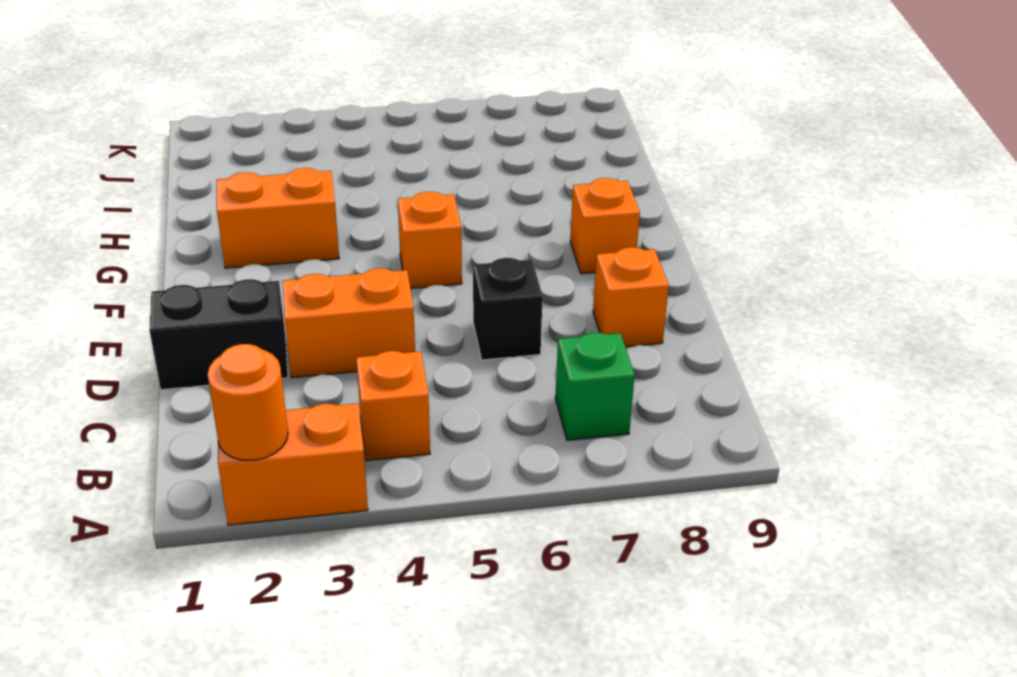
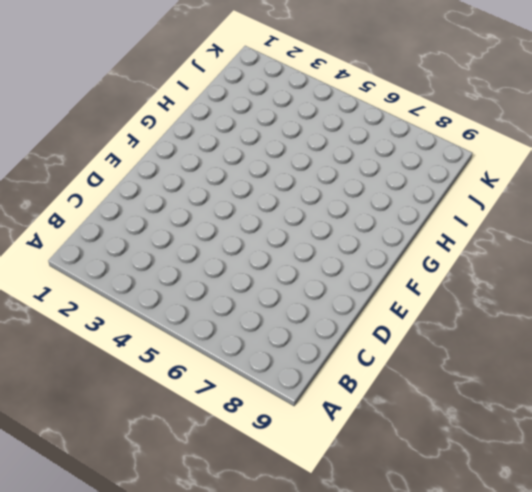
none -> orange brick A2:A3 level 1
none -> orange brick B4 level 1

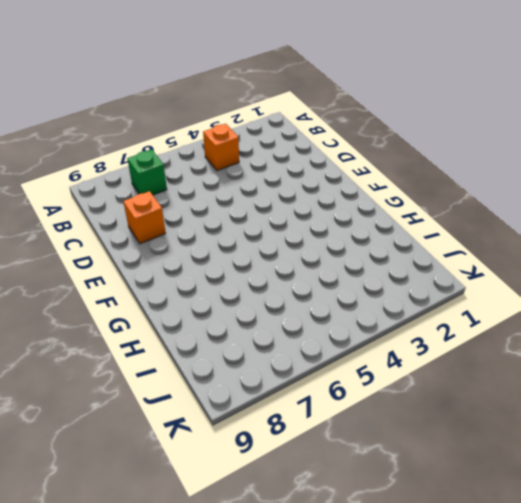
none -> orange brick A2:A3 level 1
none -> black brick D1:D2 level 1

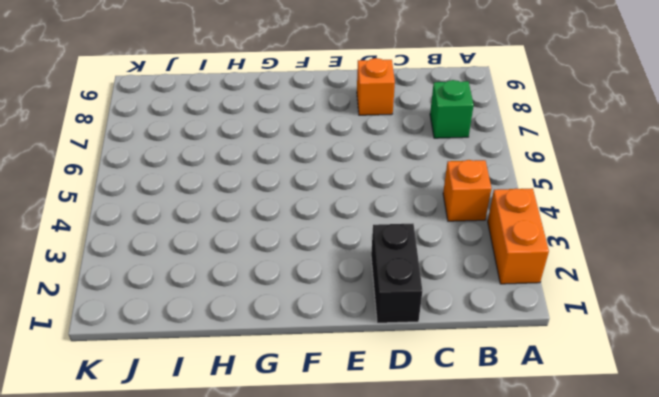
none -> orange brick D3:D4 level 1
none -> black brick D6 level 1

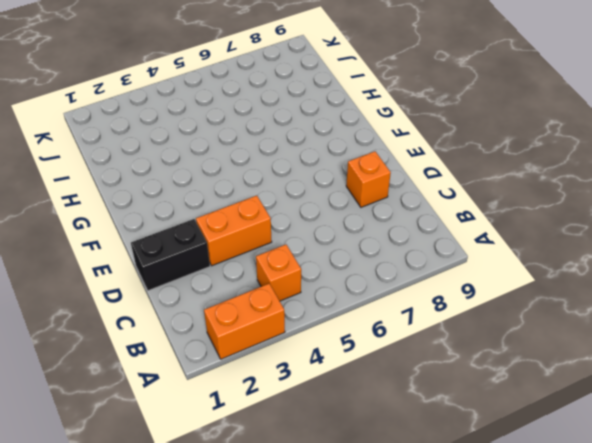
none -> green brick B7 level 1
none -> black brick D6 level 1

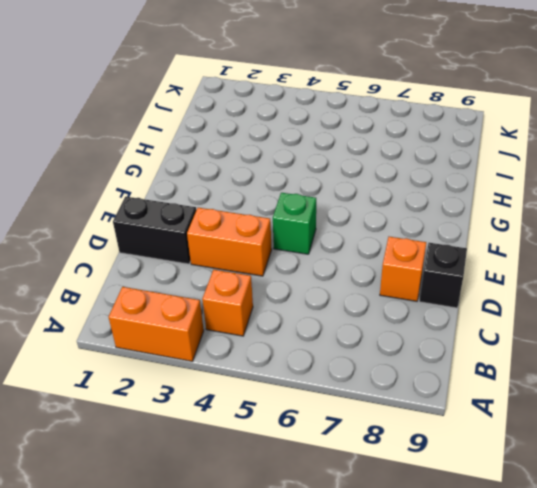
black brick D9 level 1 -> black brick D6 level 1
green brick E5 level 1 -> green brick B7 level 1
none -> orange brick F5 level 1
none -> orange brick F8 level 1

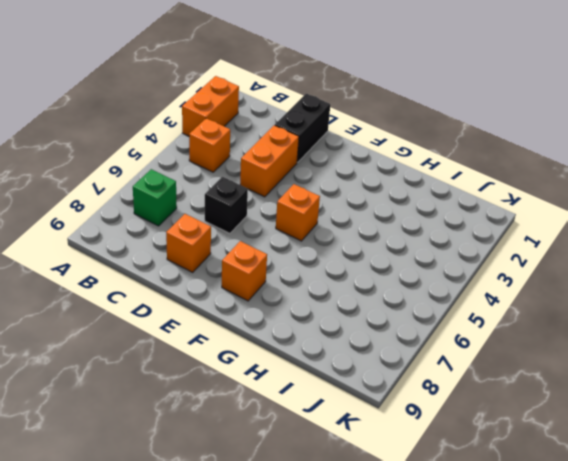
none -> orange brick G2:G3 level 1
none -> orange round brick A2 level 2

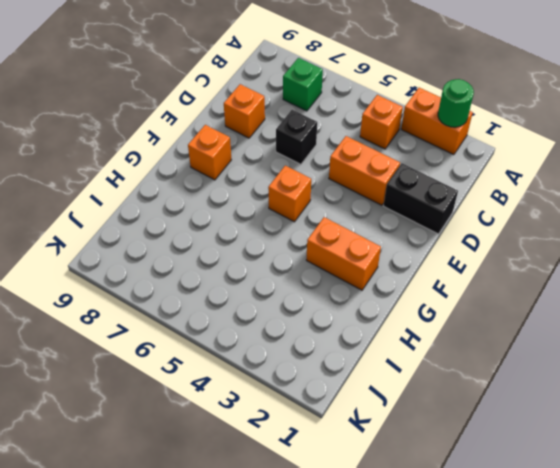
green round brick A2 level 2 -> orange round brick A2 level 2

